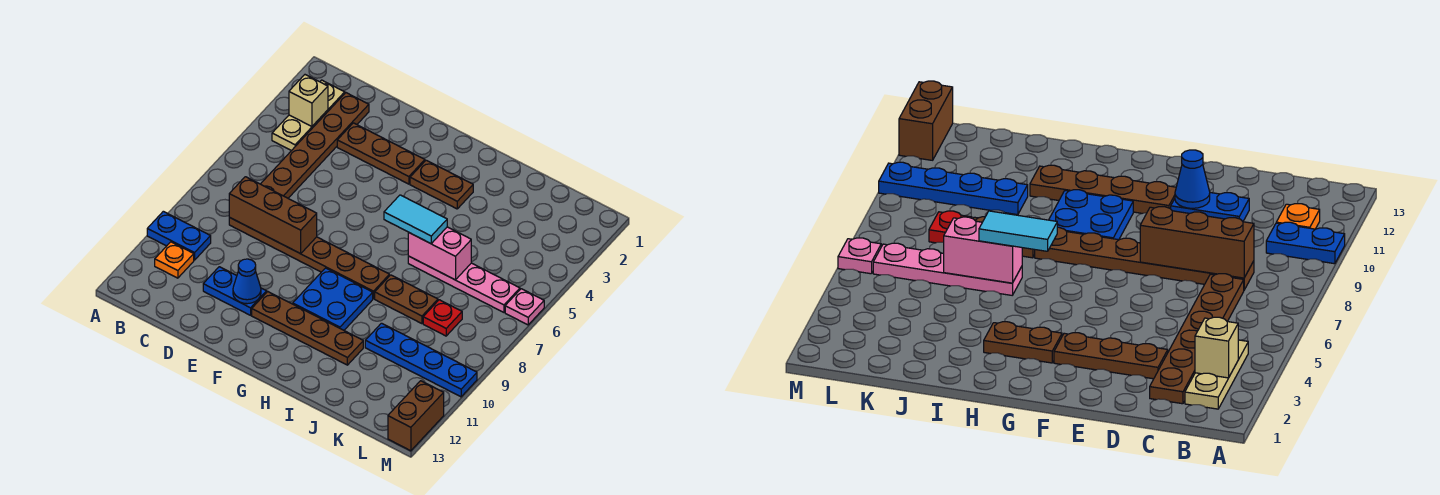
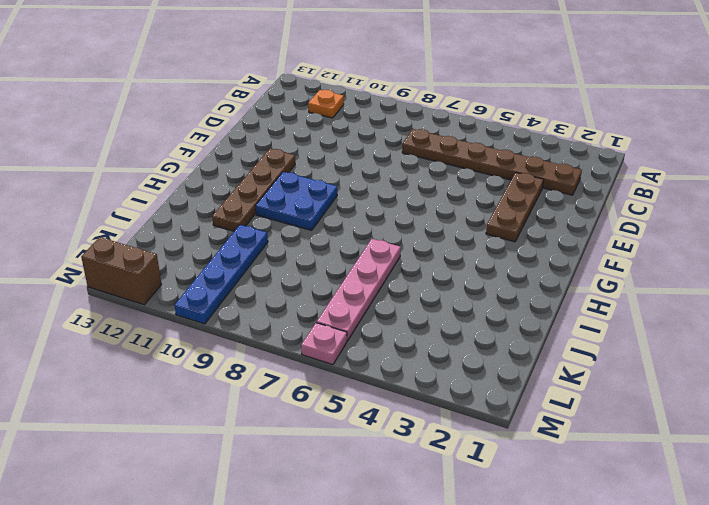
none -> blue plate A10:B10 level 1
none -> tan plate B2:B4 level 1
none -> brown plate C8:H8 level 1

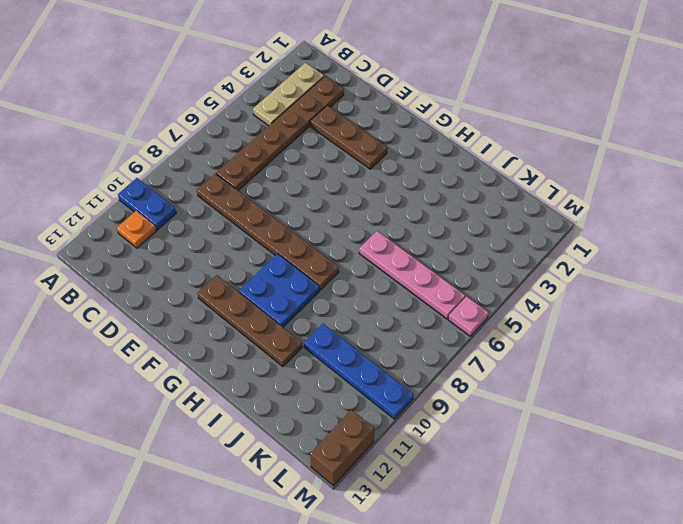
none -> blue plate D11:E11 level 1
none -> brown plate G3:H3 level 1
none -> brown plate I8:J8 level 1

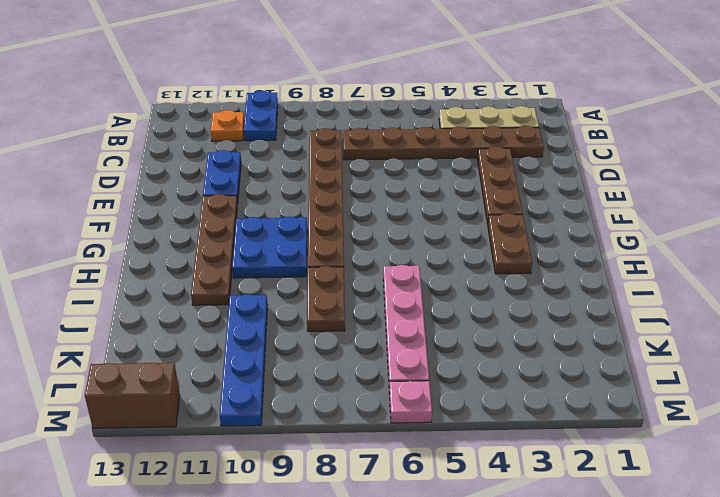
none -> red plate K8 level 1
none -> tan brick B3 level 2
none -> brown brick C8:E8 level 2

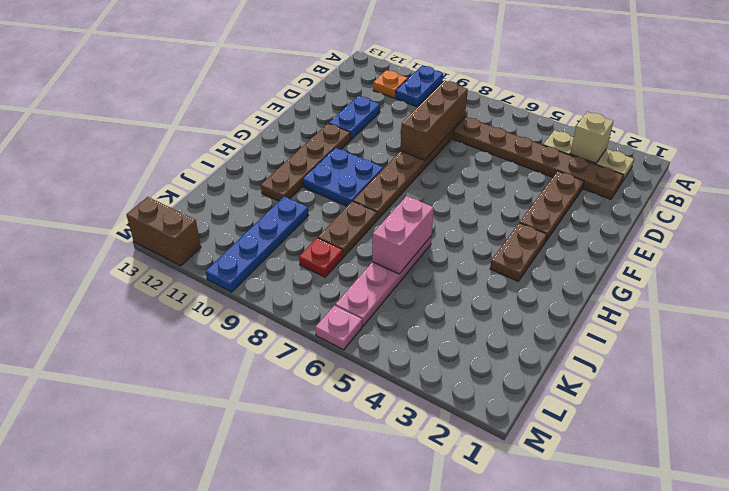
none -> blue cone E11 level 2
none -> cyan tile H6:I6 level 3

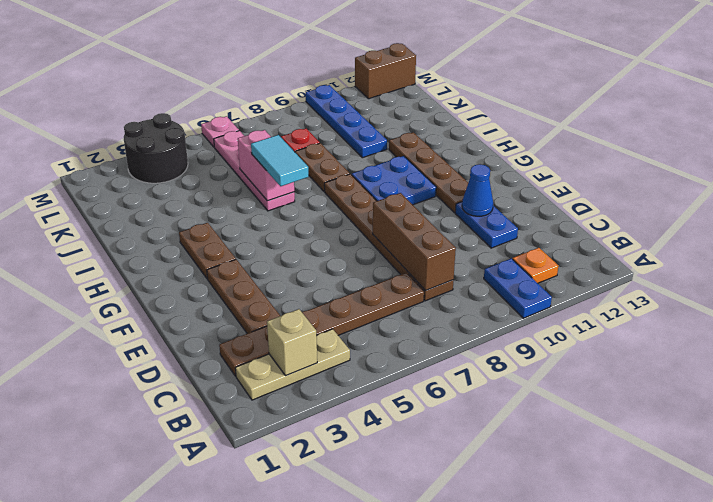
black round brick L3:M4 level 1 -> none

